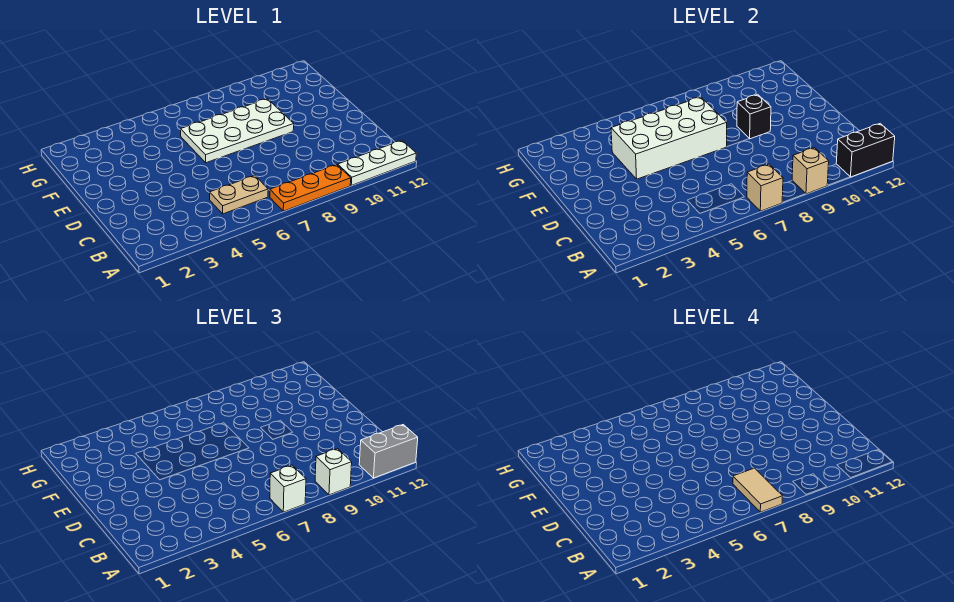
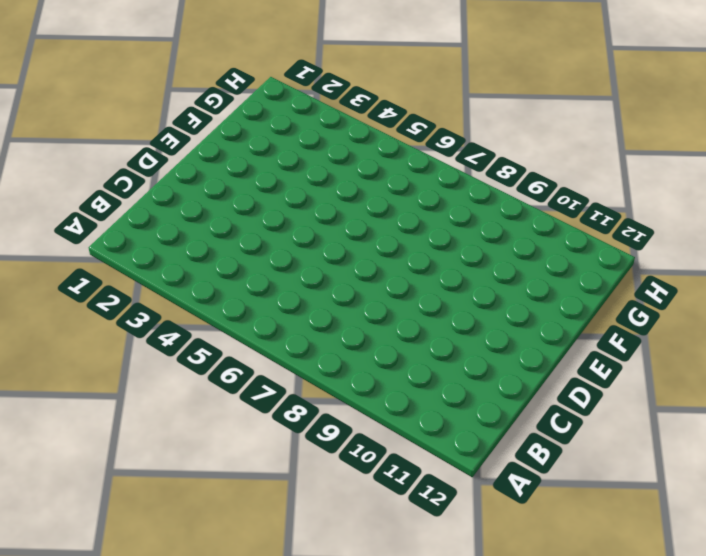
none -> orange plate A7:A9 level 1
none -> white plate A10:A12 level 1
none -> tan plate B5:B6 level 1

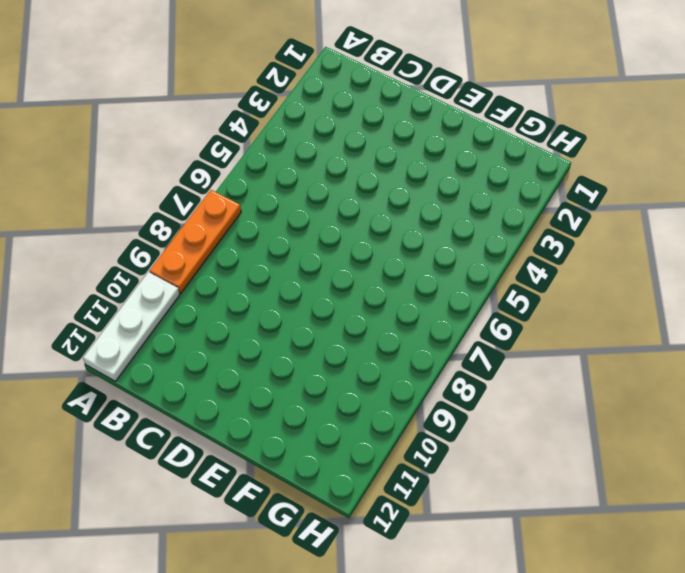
none -> tan plate B5:B6 level 1
none -> white plate E6:F9 level 1
none -> tan brick A7 level 2

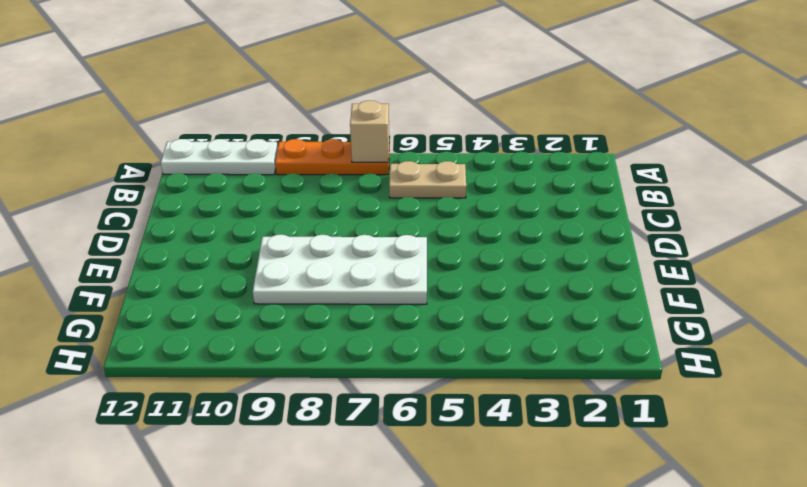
none -> tan brick A9 level 2
none -> black brick A11:A12 level 2
none -> white brick E4:F7 level 2

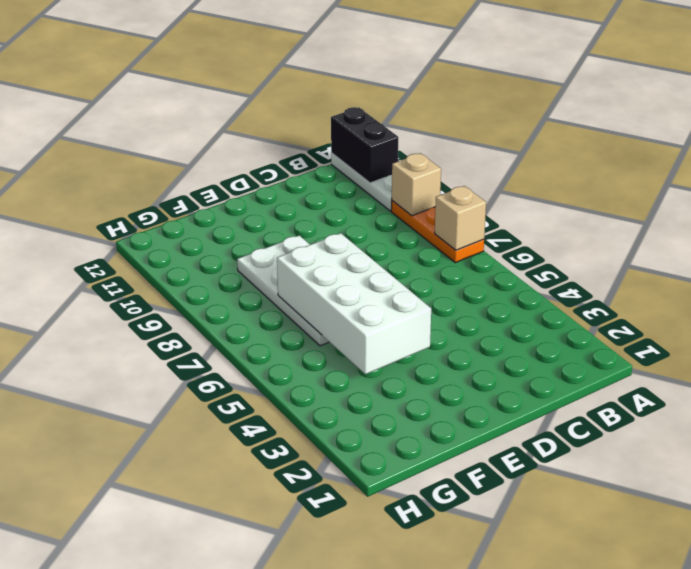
none -> tan plate B5:B6 level 1
none -> black brick E9 level 2
none -> white brick A7 level 3

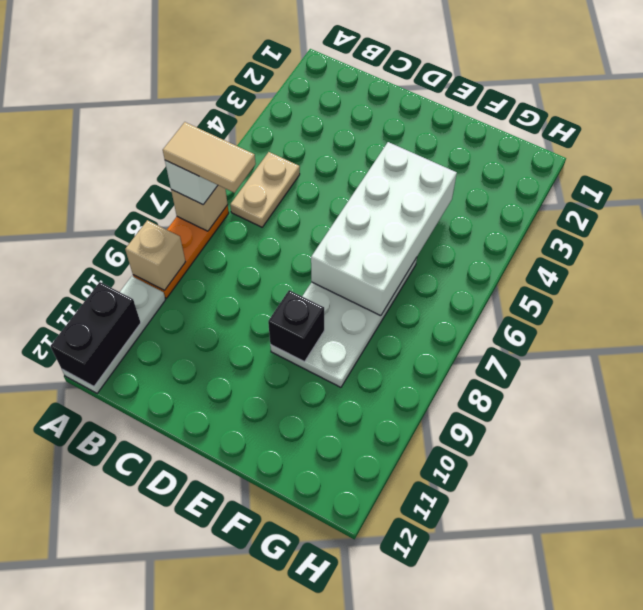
none -> white brick A9 level 3
none -> grey brick A11:A12 level 3

